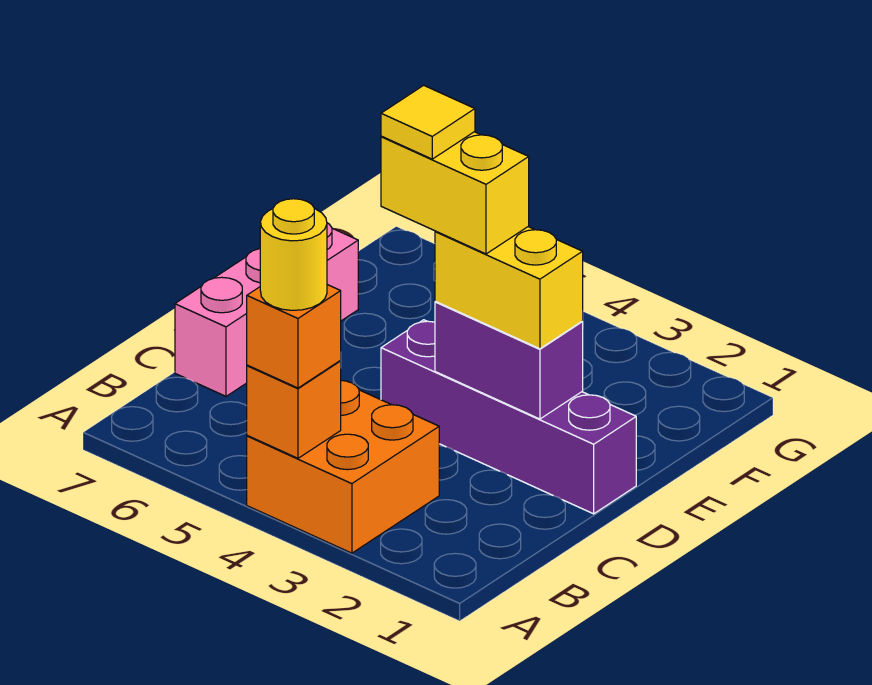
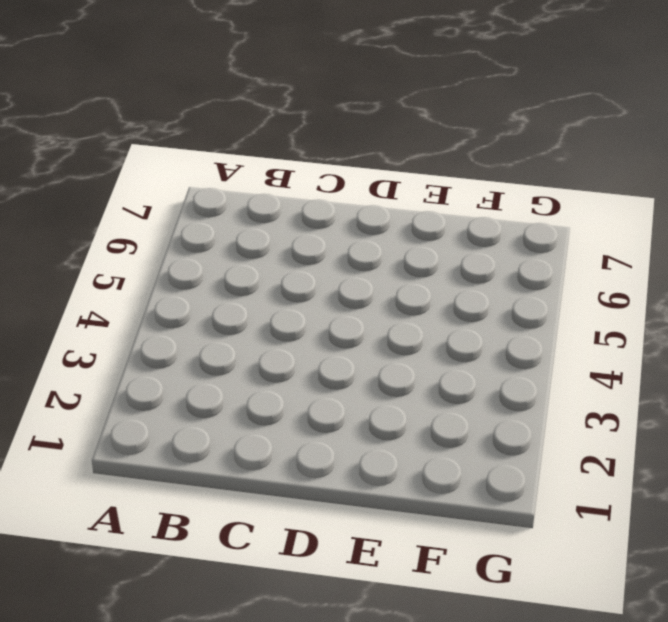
none -> orange brick A3:B4 level 1
none -> pink brick C7:E7 level 1

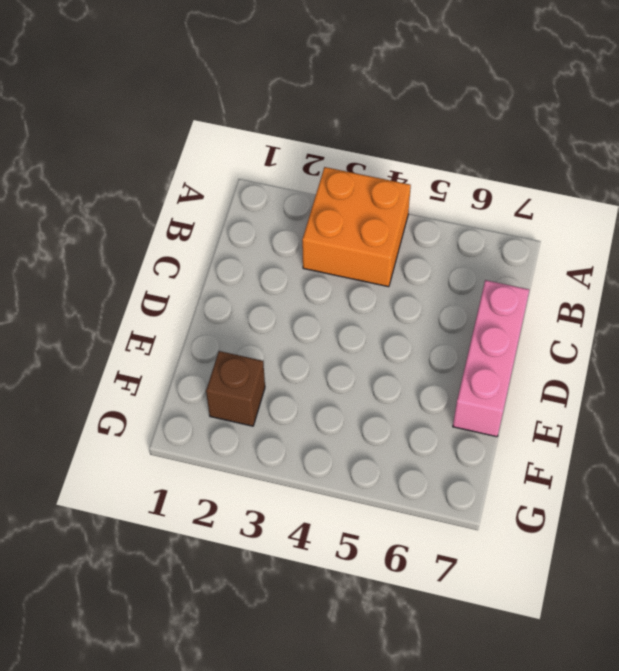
brown brick F2 level 1 -> none
none -> purple brick D1:D4 level 1
none -> orange brick A4 level 2

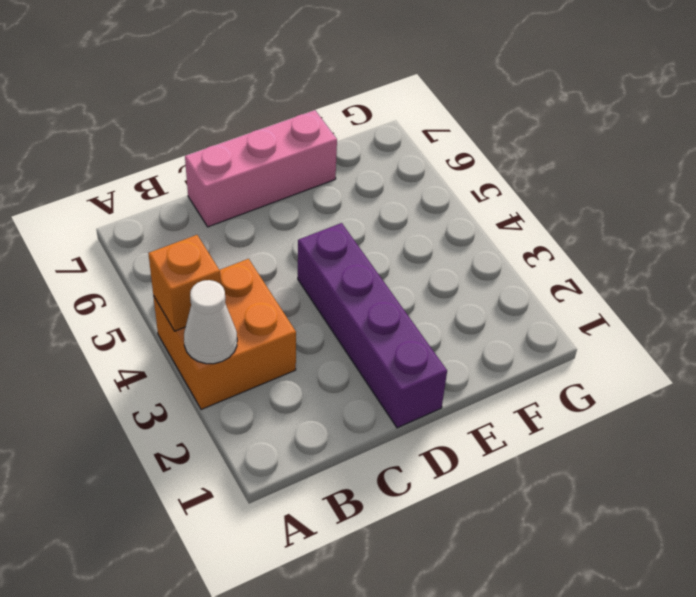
white cone A3 level 2 -> none
none -> purple brick D2:D3 level 2
none -> orange brick A4 level 3

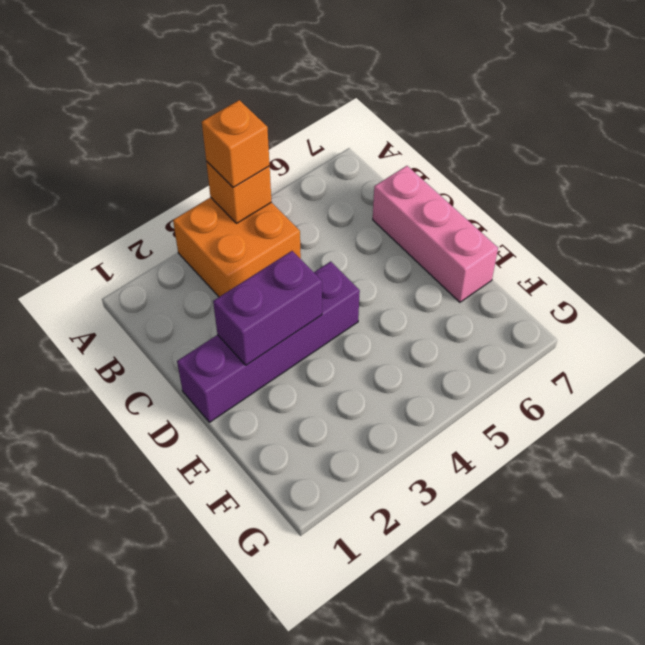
none -> yellow brick D2:D3 level 3
none -> yellow round brick A4 level 4

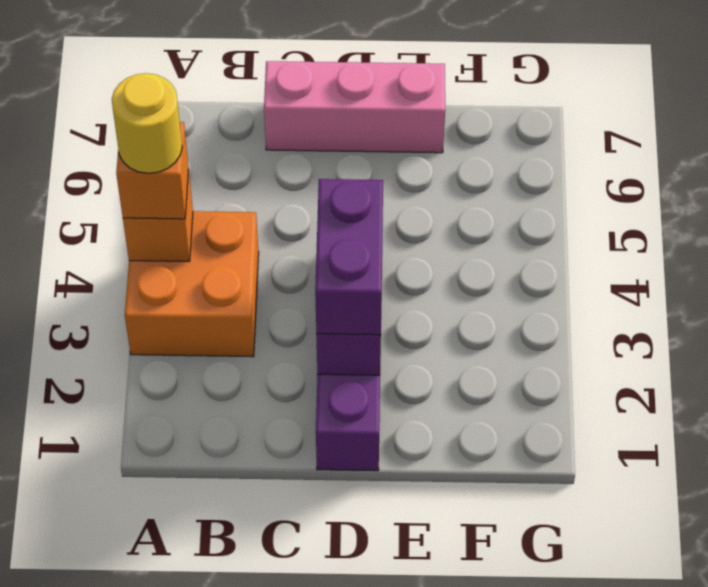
purple brick D2:D3 level 3 -> yellow brick D2:D3 level 3
none -> yellow brick D3:D4 level 4
none -> yellow tile D4 level 5

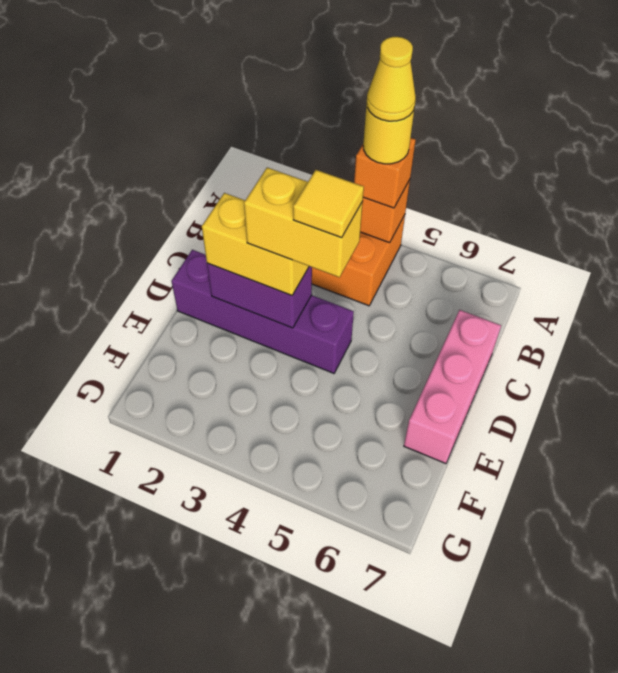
yellow cone A4 level 5 -> none

